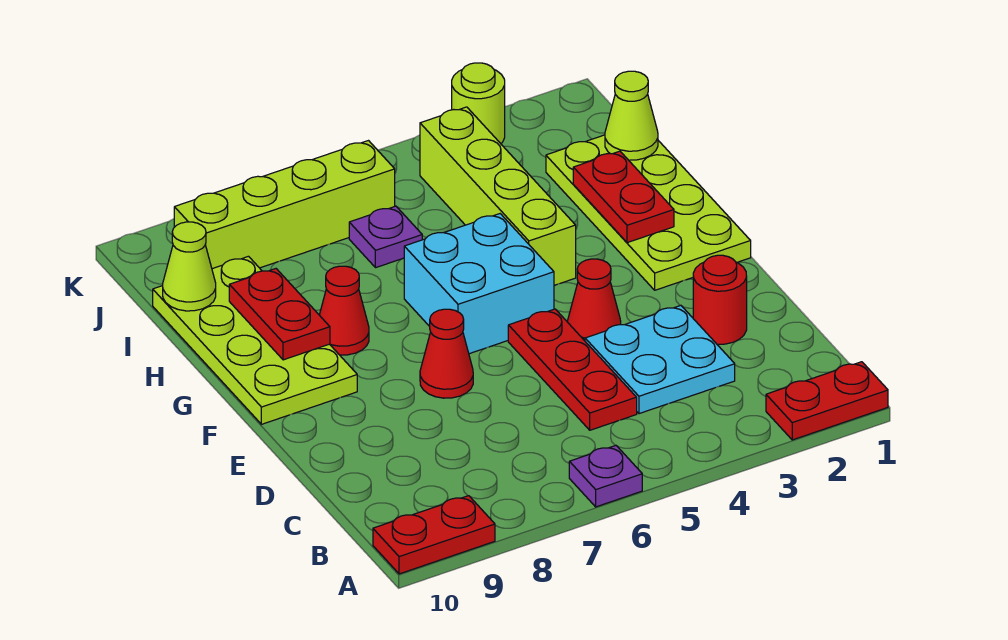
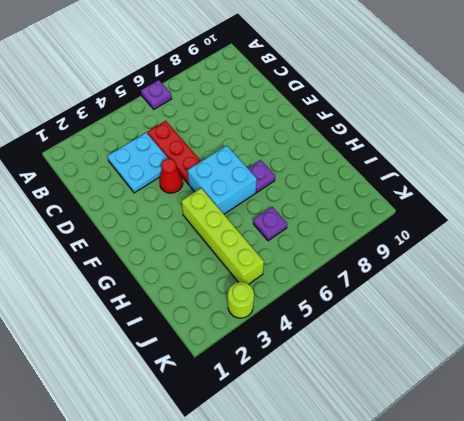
purple plate G7 level 1 -> none
none -> red plate A1:A2 level 1
none -> red plate A9:A10 level 1
none -> red round brick D2 level 1

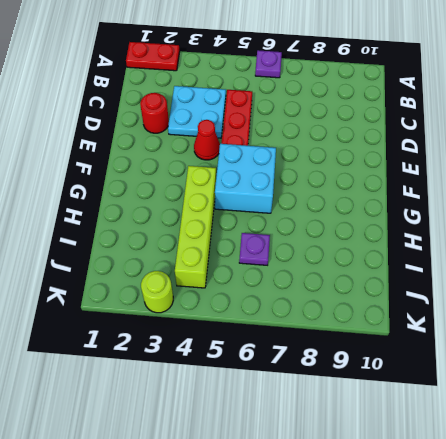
none -> red plate A9:A10 level 1
none -> red cone E7 level 1
none -> lime plate F1:I2 level 1

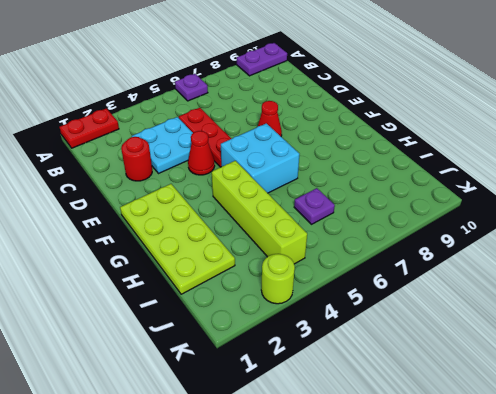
purple plate A9:A10 level 1 -> red plate A9:A10 level 1
none -> lime plate F9:I10 level 1
none -> red cone G8 level 1
none -> lime brick J6:J9 level 1

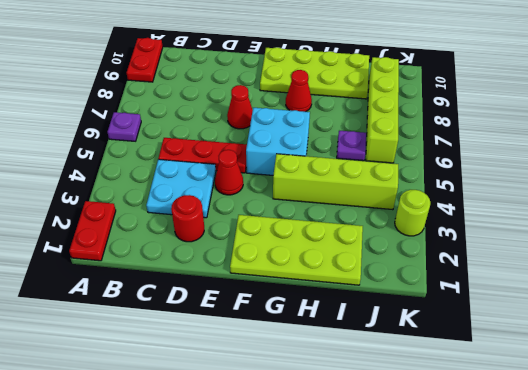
none -> red plate G2:H2 level 2
none -> red plate G9:H9 level 2
none -> lime cone I1 level 2

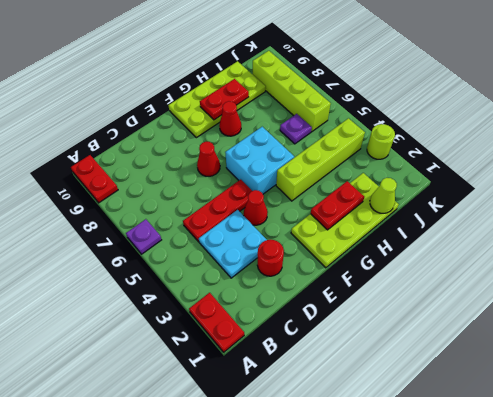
none -> lime cone I10 level 2

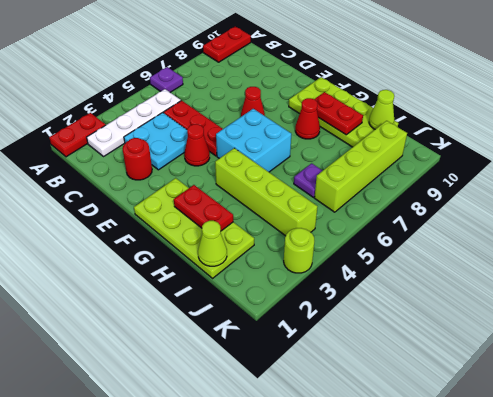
white plate B2:B5 level 1 -> none

